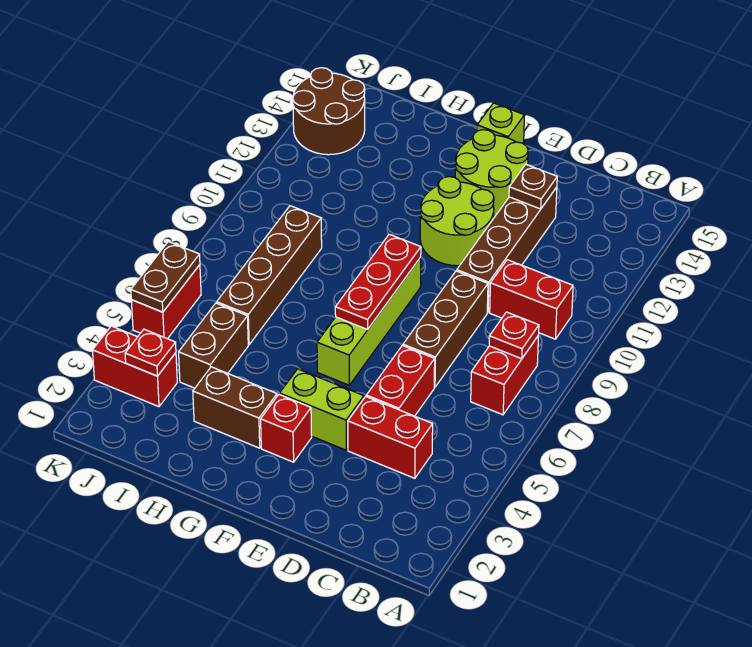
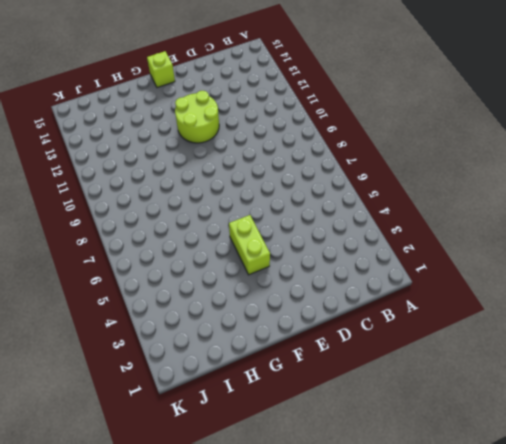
lime brick F4:F5 level 1 -> lime brick E4:F4 level 1
none -> red brick B7:B8 level 1
none -> red brick B10:C10 level 1
none -> red brick C4:D4 level 1

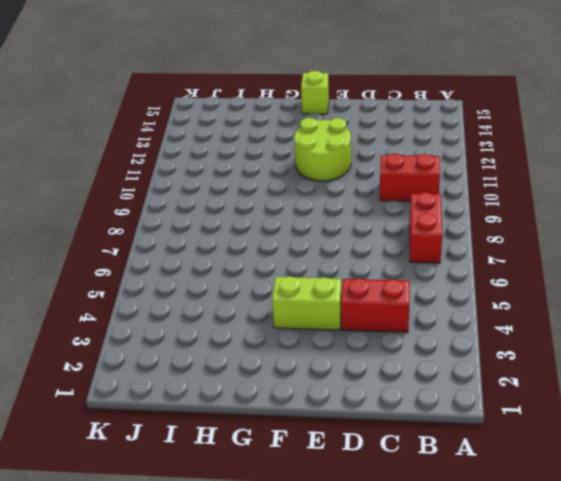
none -> red brick D5:D6 level 1
none -> brown brick D7:D9 level 1
none -> brown brick D10:D13 level 1

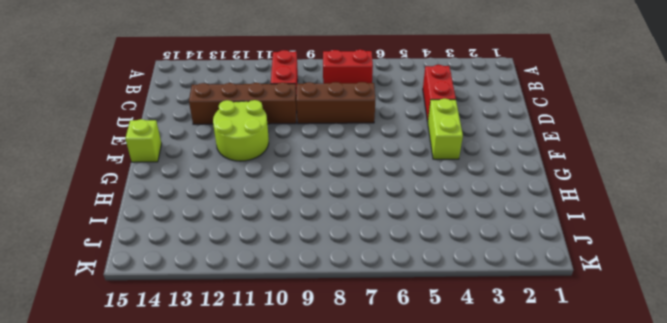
none -> red brick D5:D6 level 1
none -> lime round brick E13:F14 level 1
none -> red brick F3 level 1

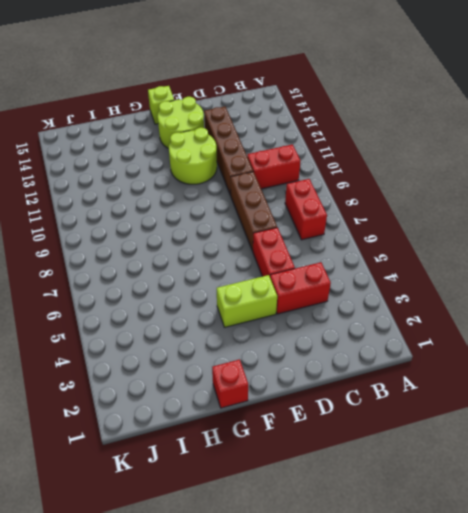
red brick G1 level 1 -> red brick F3 level 1
none -> lime brick F6:F9 level 1
none -> brown brick G3:H3 level 1
none -> brown brick I4:I5 level 1

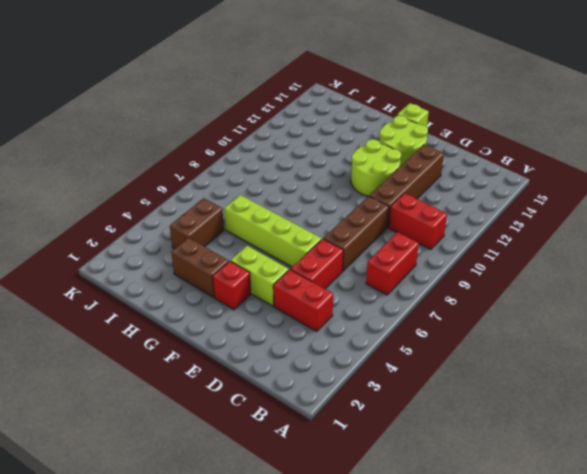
lime brick E6:H6 level 1 -> lime brick F6:F9 level 1
none -> brown brick I6:I9 level 1
none -> red brick J3:K3 level 1
none -> brown round brick J13:K14 level 1

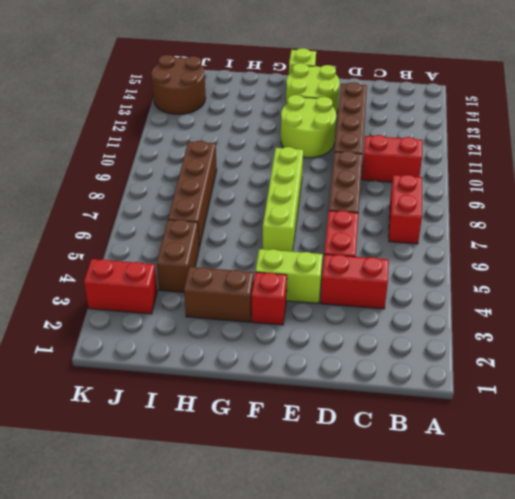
none -> red brick K5:K6 level 1
none -> red plate B8 level 2
none -> brown plate D13 level 2

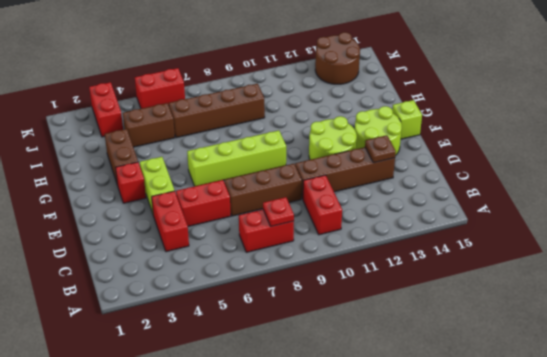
none -> red plate F7:F9 level 2
none -> red plate J3 level 2
none -> brown plate K5:K6 level 2

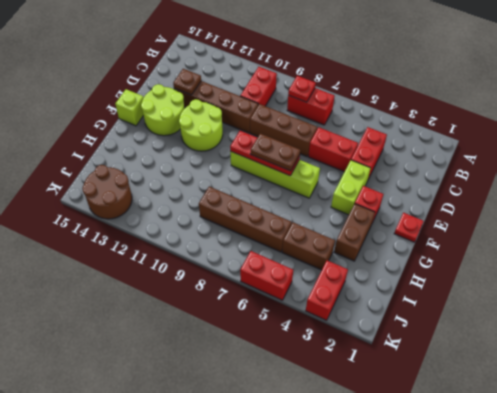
red plate F1 level 1 -> red plate J3 level 2
brown plate F7:F8 level 3 -> brown plate K5:K6 level 2

